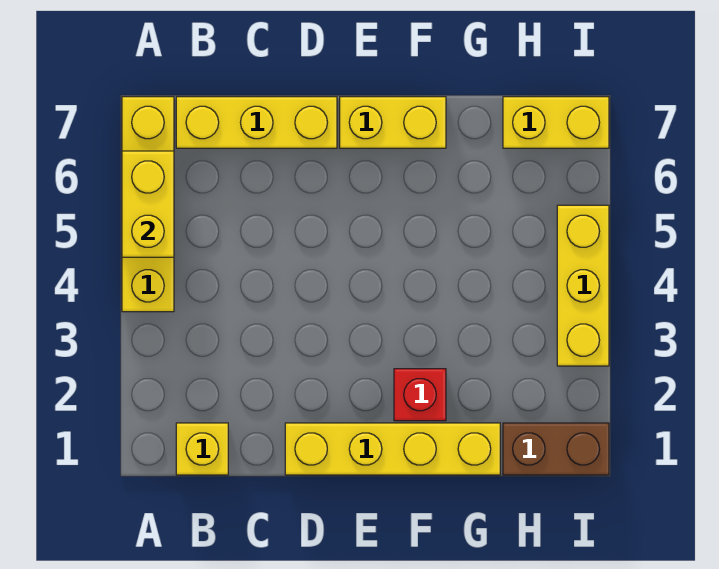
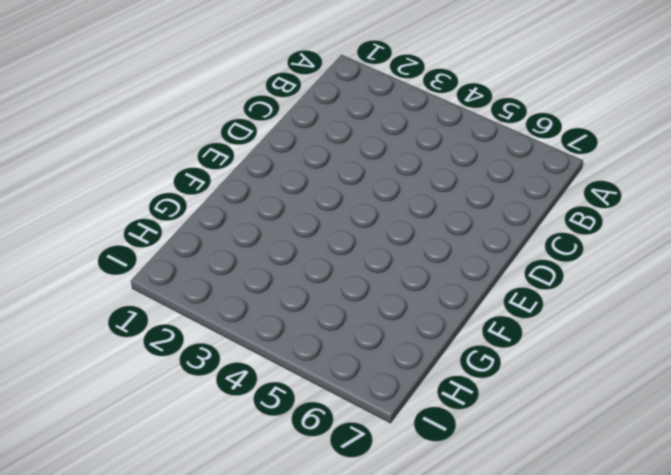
none -> yellow brick A4:A7 level 1
none -> yellow brick B1 level 1

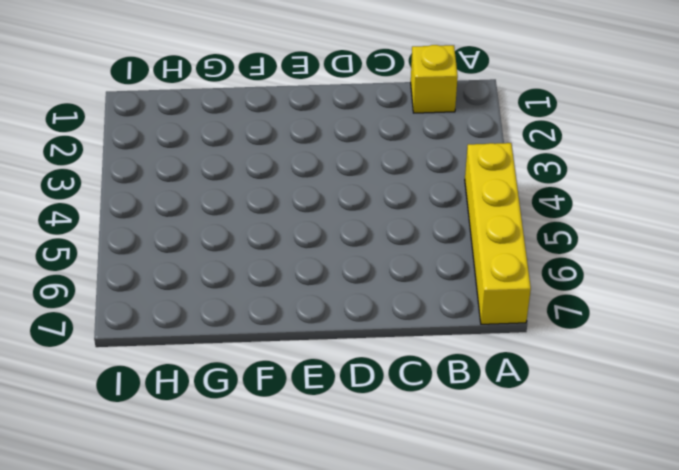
none -> yellow brick B7:D7 level 1
none -> yellow brick D1:G1 level 1

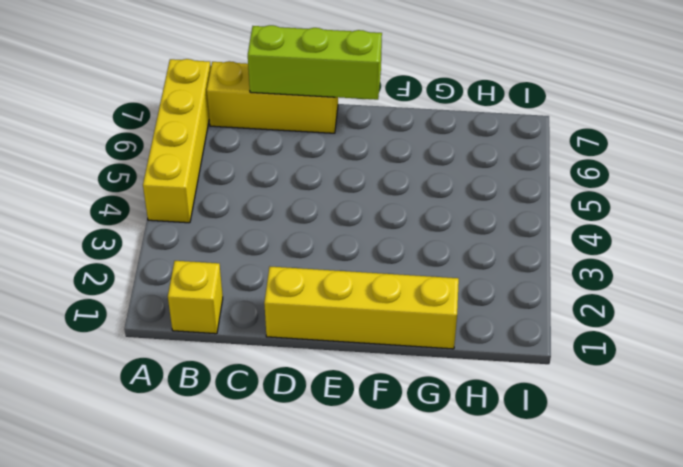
lime brick C7:E7 level 2 -> none
none -> yellow brick E7:F7 level 1
none -> red brick F2 level 1

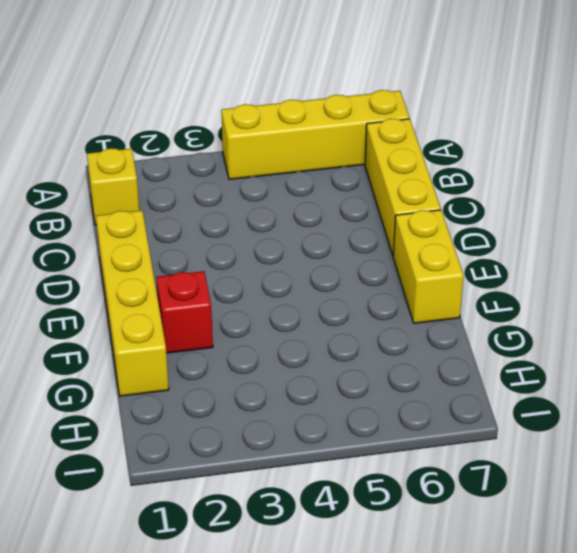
none -> brown brick H1:I1 level 1
none -> yellow brick H7:I7 level 1

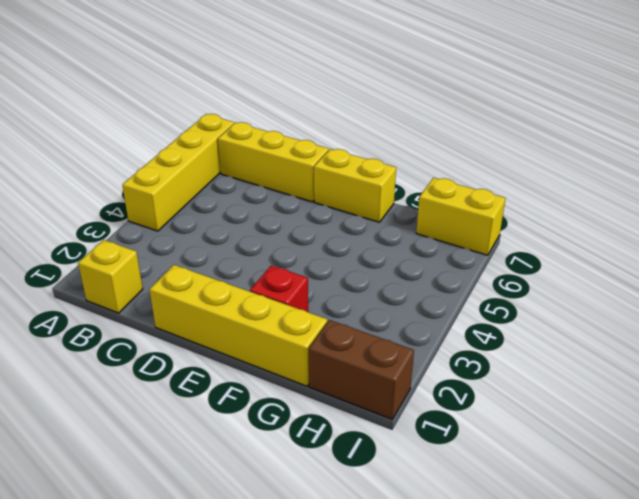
none -> yellow brick I3:I5 level 1
none -> yellow brick A5:A6 level 2

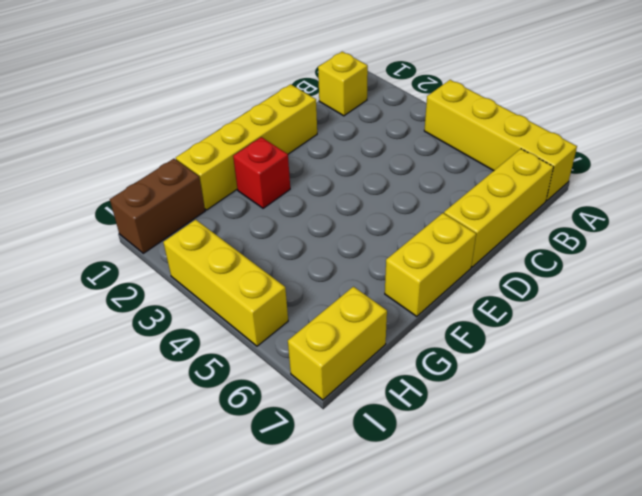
none -> yellow brick A5:A6 level 2

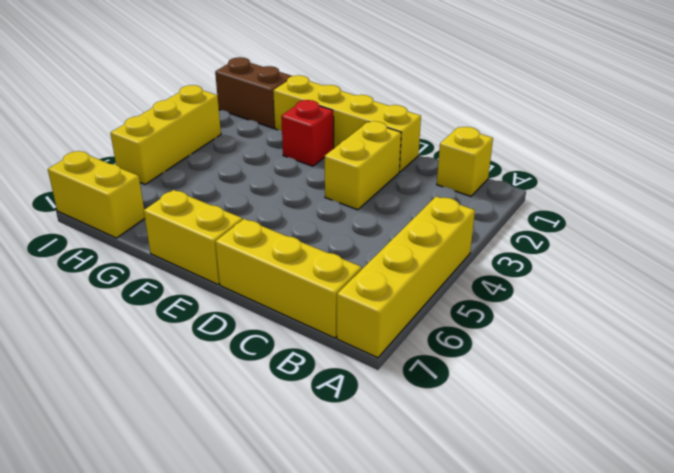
yellow brick D2:D3 level 1 -> yellow brick A5:A6 level 2

